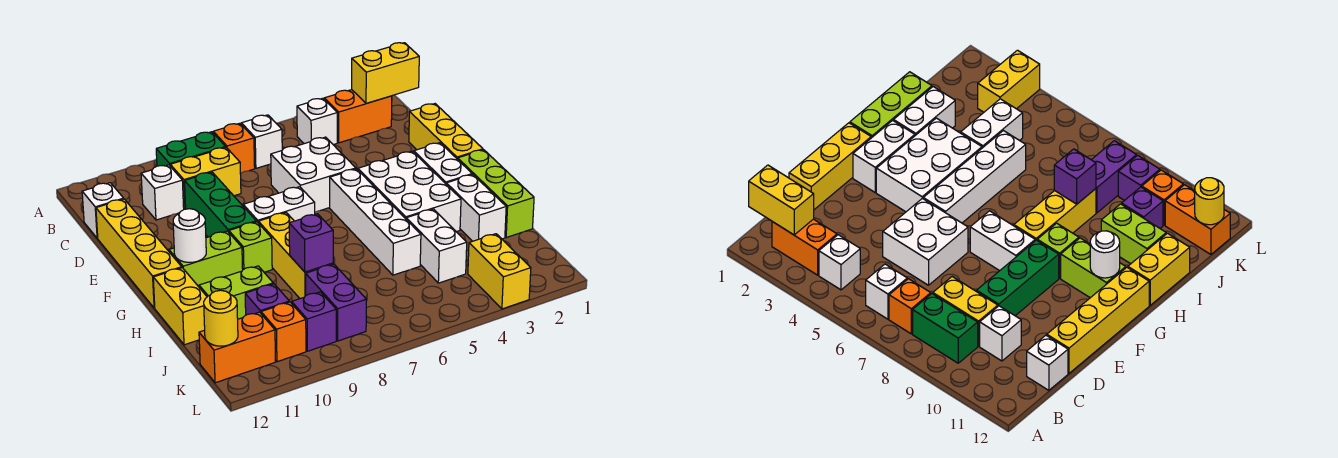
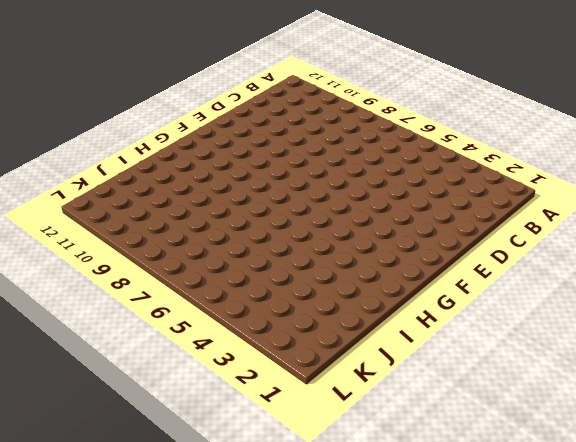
none -> orange brick B2:B3 level 1
none -> white brick B4 level 1
none -> white brick B6 level 1
none -> orange brick B7 level 1

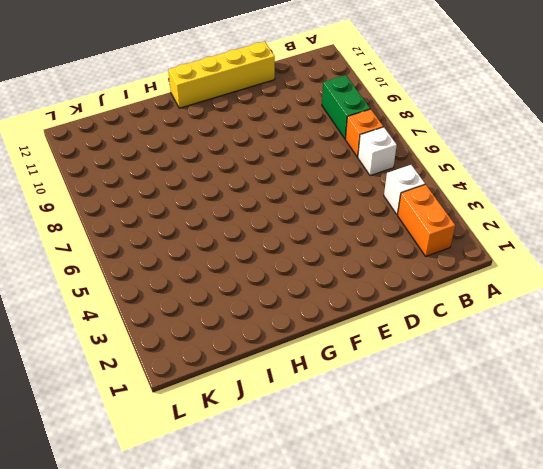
none -> yellow brick C8:C9 level 1
none -> white brick C10 level 1
none -> white brick C12 level 1
none -> yellow brick D1:F1 level 1

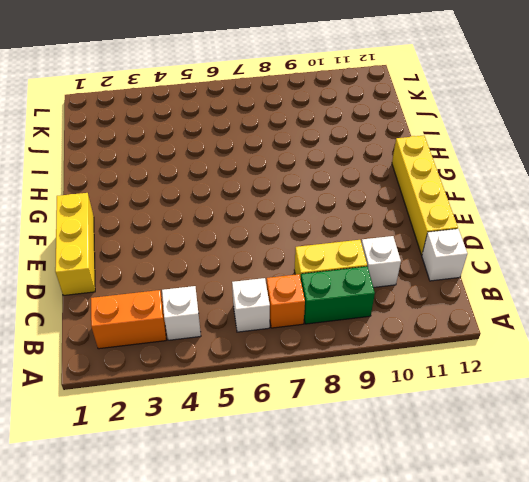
none -> white brick D5:E6 level 1
none -> green brick D9:F9 level 1
none -> white brick F2:G2 level 1
none -> white brick F3:H4 level 1

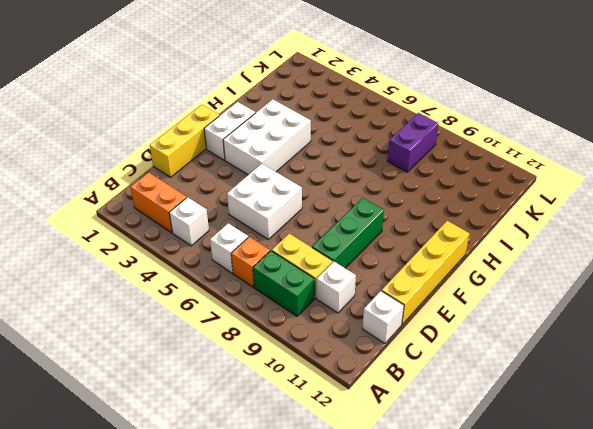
none -> white brick F5:I5 level 1
none -> white brick F7:F8 level 1
none -> lime brick G1:I1 level 1
none -> yellow brick G8:I8 level 1

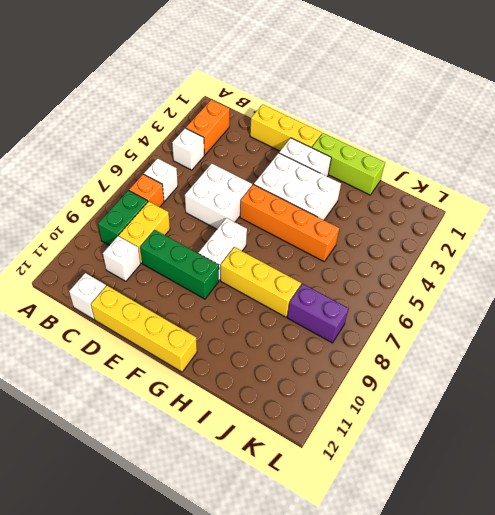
orange brick F5:I5 level 1 -> white brick F5:I5 level 1
none -> lime brick G9 level 1
none -> lime brick G10:G11 level 1
none -> white brick H2:I2 level 1
none -> yellow brick H12:I12 level 1

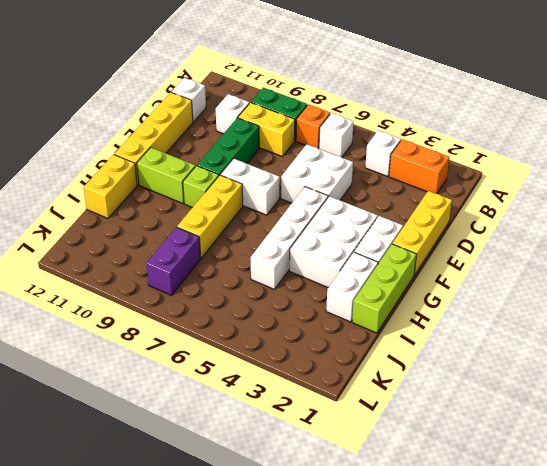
none -> white brick I4:J4 level 1
none -> lime brick I10:I11 level 1
none -> purple brick J10 level 1
none -> yellow brick K3:L3 level 1

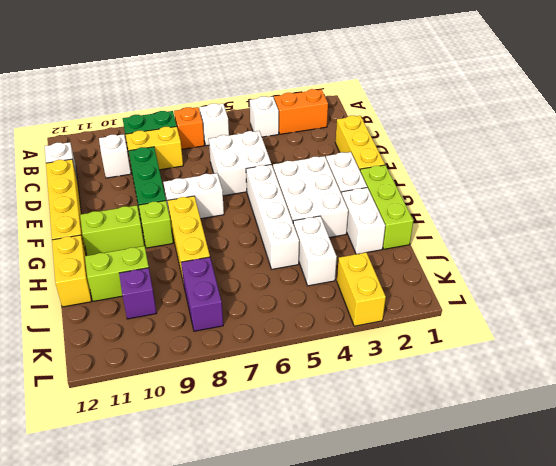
none -> purple brick K9 level 1
none -> orange brick K10 level 1
none -> orange brick K11:K12 level 1
none -> yellow brick B1:B2 level 2

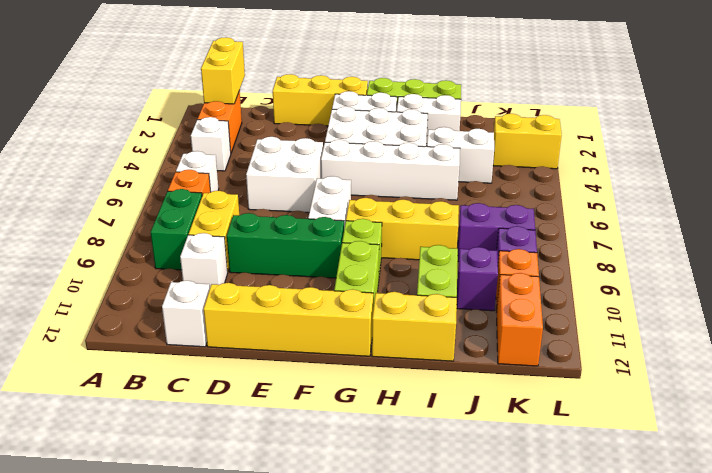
none -> white round brick G11 level 2
none -> purple brick I8 level 2
none -> yellow round brick K12 level 2

